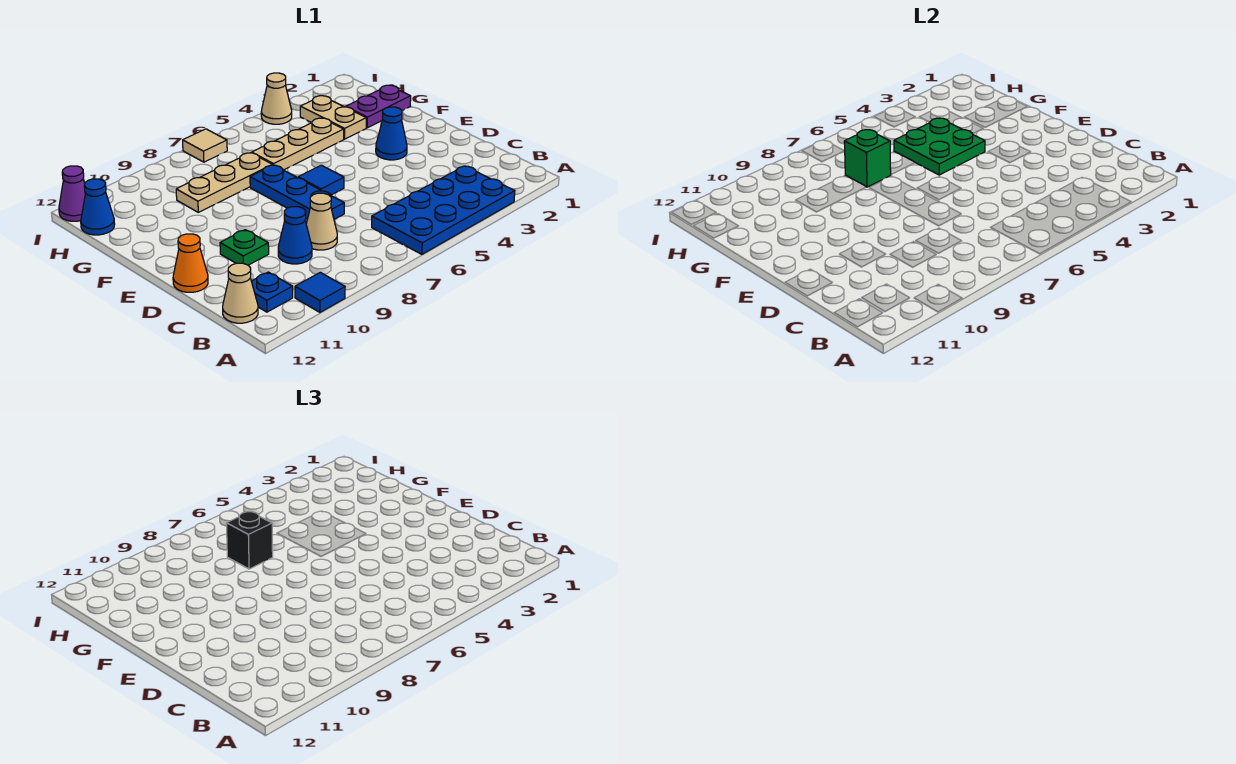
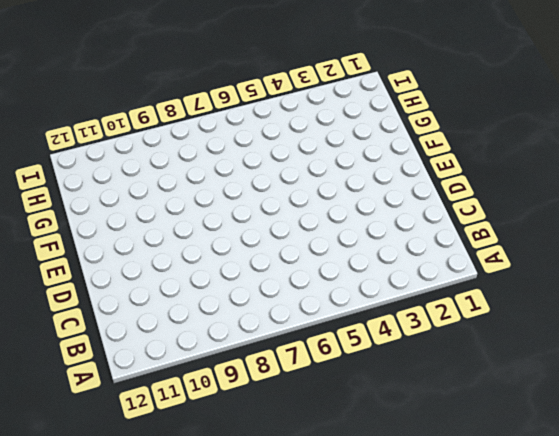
none -> blue plate A3:B6 level 1
none -> blue tile A10 level 1
none -> blue plate B11 level 1

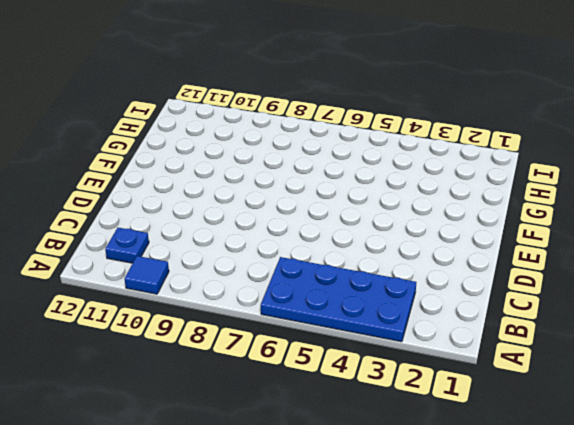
none -> tan cone B12 level 1
none -> tan cone C8 level 1
none -> blue cone C9 level 1

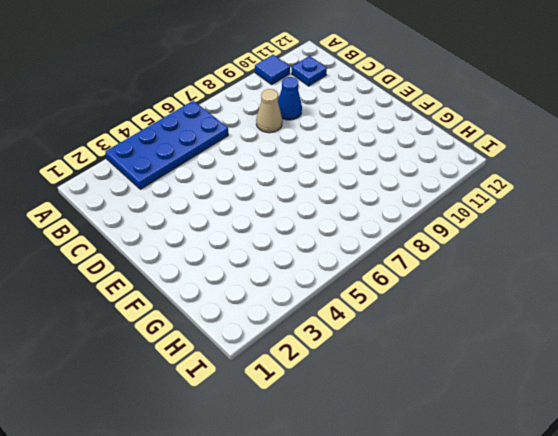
none -> tan cone B12 level 1
none -> blue plate D7:F7 level 1
none -> green plate D10 level 1

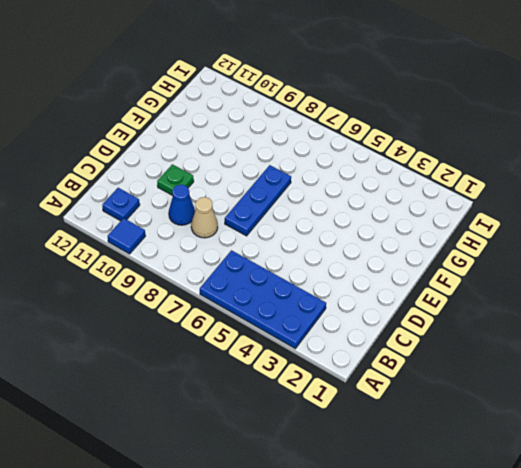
none -> tan cone B12 level 1
none -> orange cone D12 level 1
none -> blue cone E3 level 1

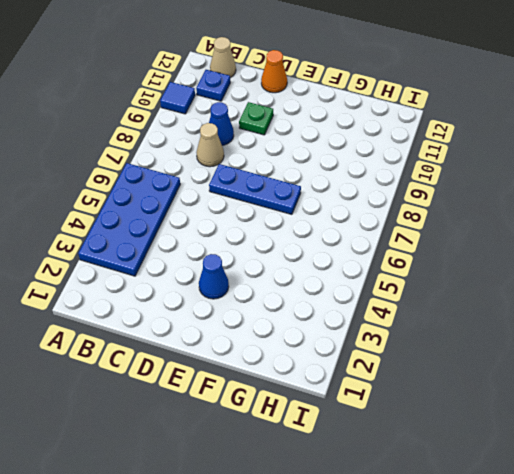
none -> blue tile E6 level 1
none -> purple plate G1:G2 level 1
none -> tan plate G3:H3 level 1

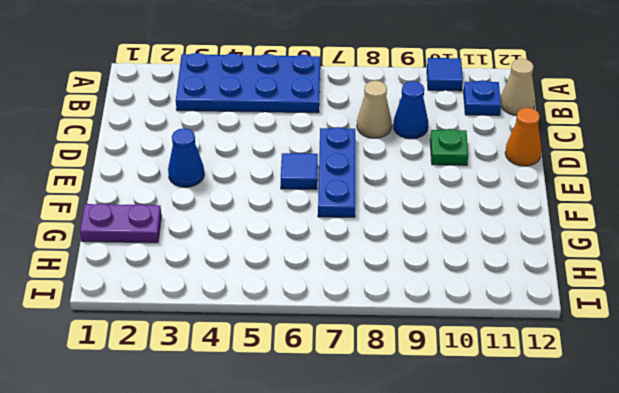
none -> tan plate G3:H3 level 1
none -> tan plate G4:G6 level 1
none -> tan plate G7:G9 level 1

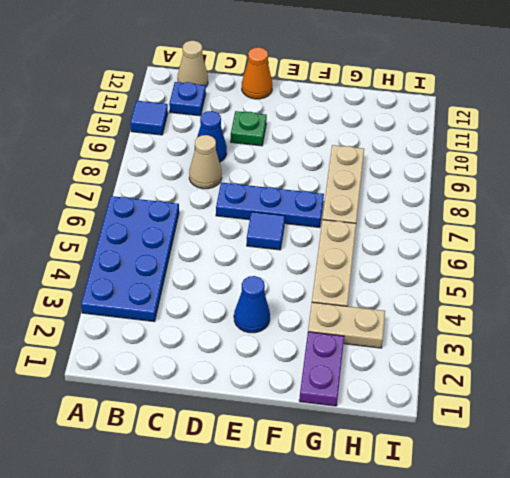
none -> blue cone H12 level 1
none -> tan cone I4 level 1
none -> tan tile I7 level 1

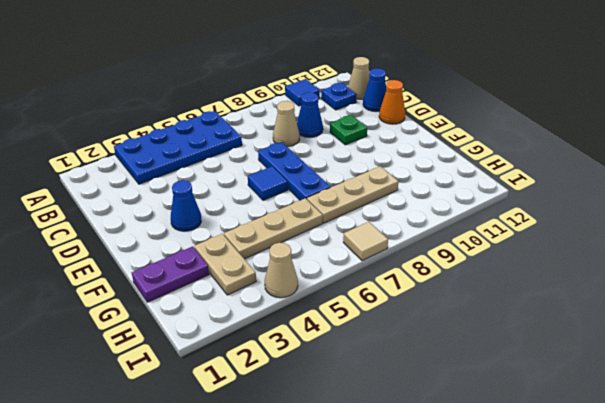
blue cone C12 level 1 -> blue cone H12 level 1
none -> purple cone I12 level 1
none -> green plate F4:G5 level 2
none -> green brick G7 level 2

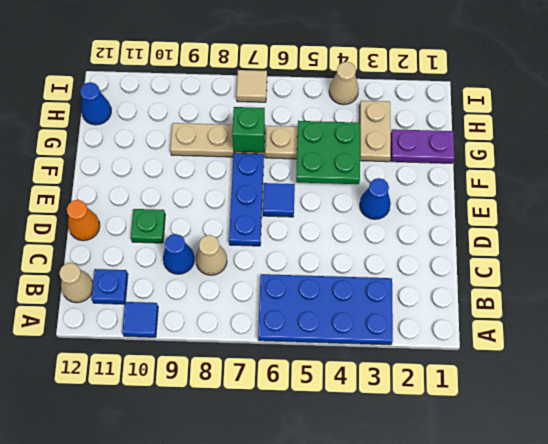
none -> purple cone I12 level 1
none -> black brick G7 level 3

